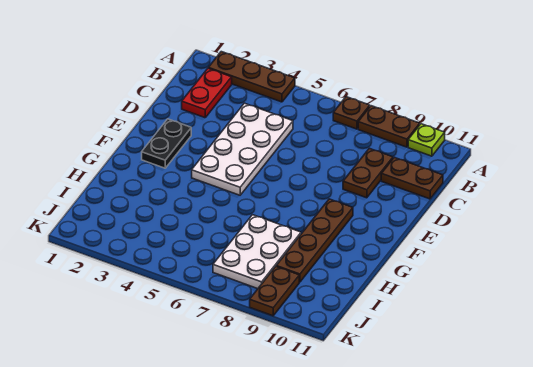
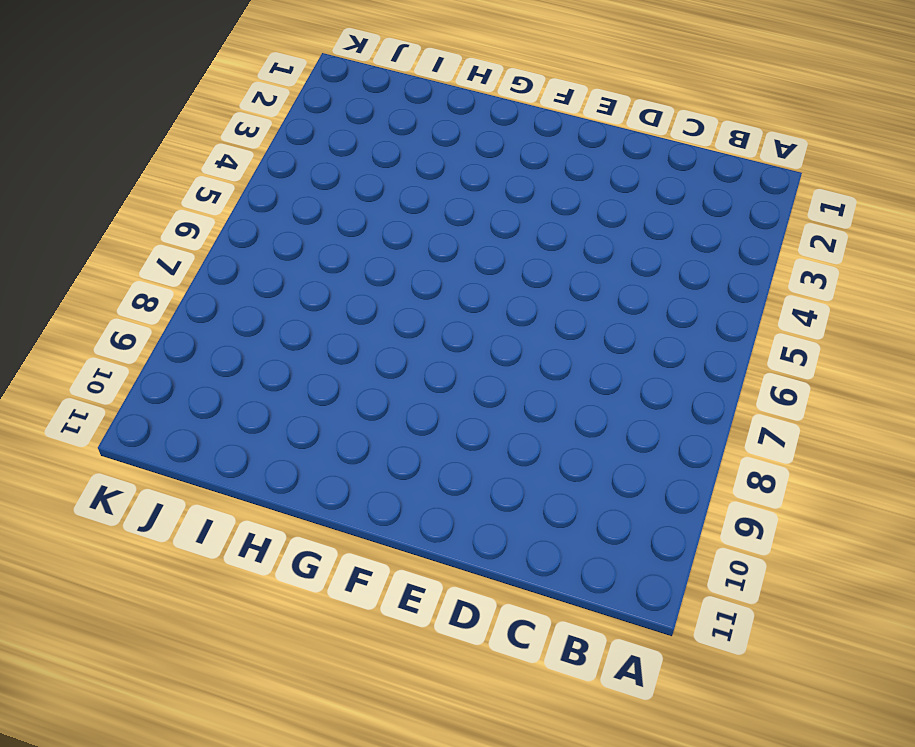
none -> brown plate A2:A4 level 1
none -> brown plate A7 level 1
none -> brown plate A8:A9 level 1

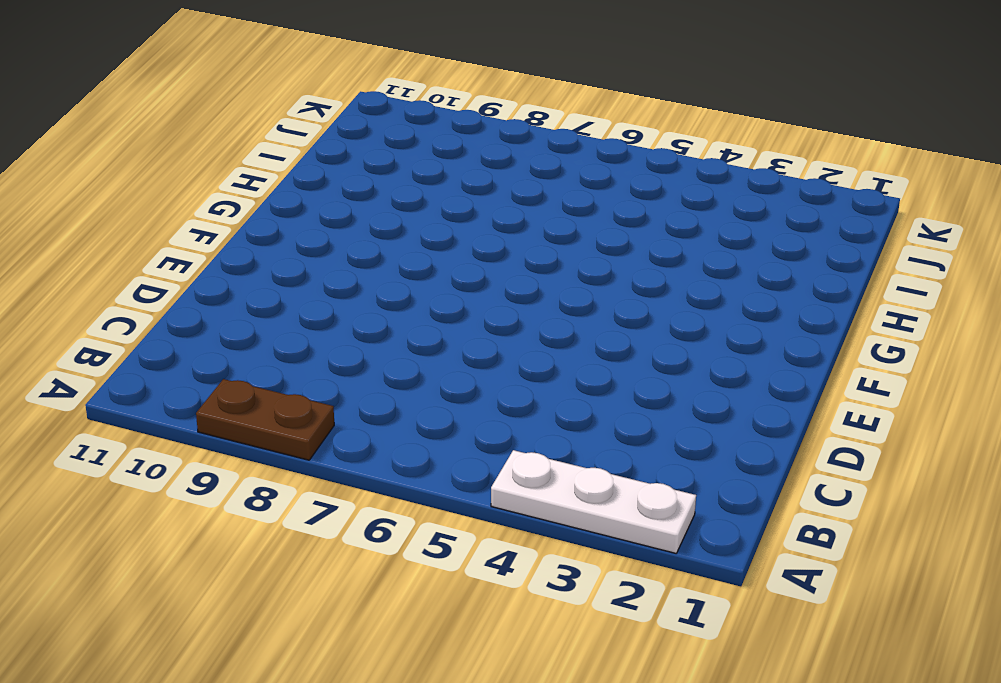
white plate A2:A4 level 1 -> brown plate A2:A4 level 1
none -> brown plate A7 level 1
none -> lime plate A10 level 1
none -> red plate B2:C2 level 1

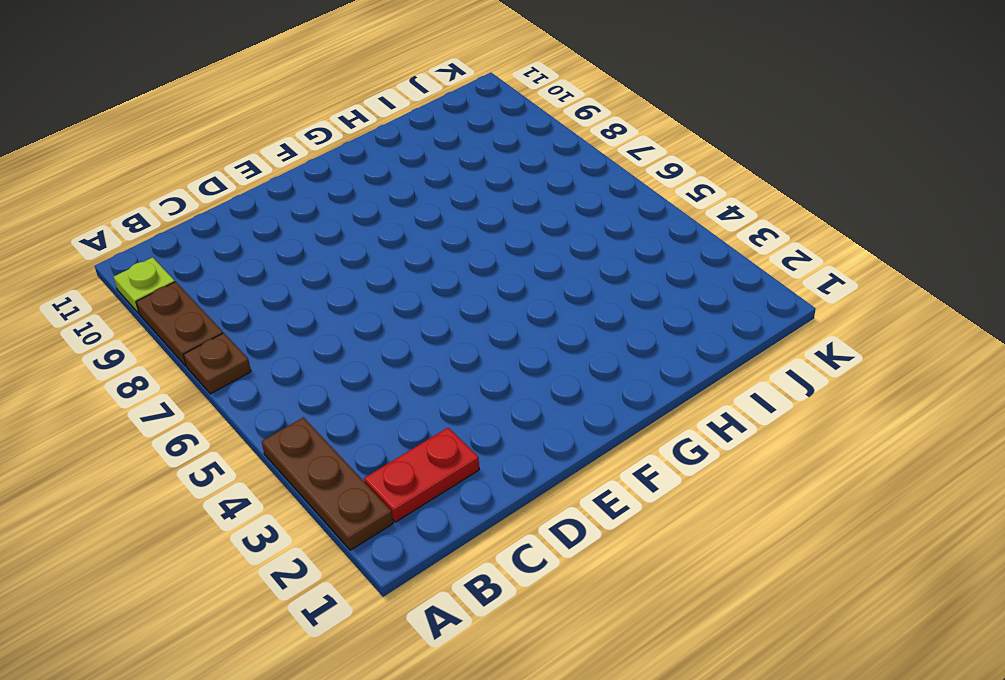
none -> white plate C4:F5 level 1
none -> brown plate C9:D9 level 1
none -> brown plate C10:C11 level 1

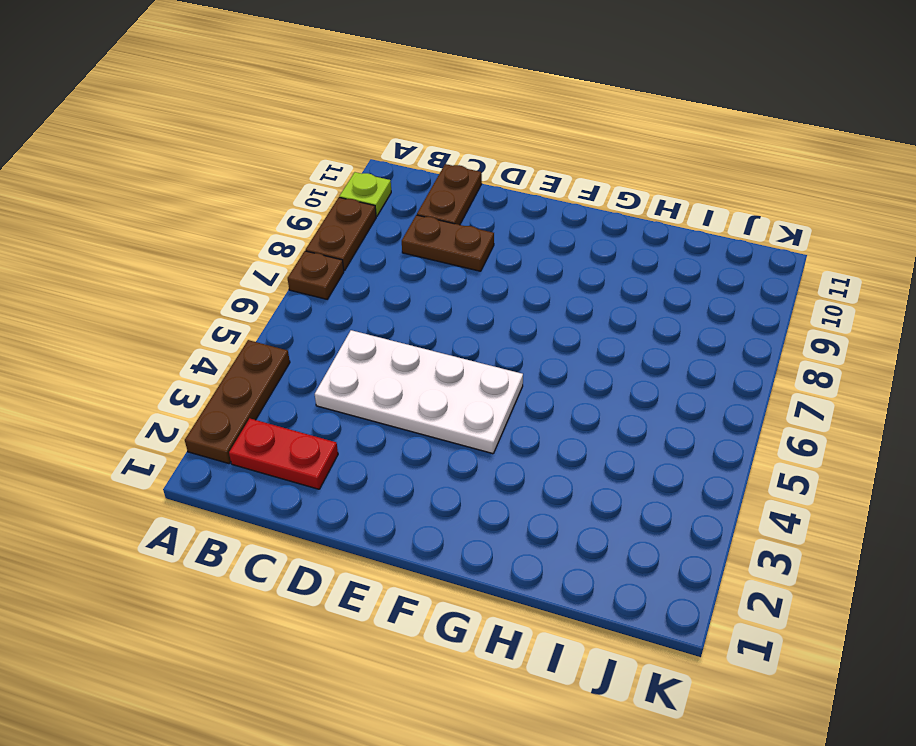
none -> black plate E2:F2 level 1
none -> brown plate F9:I9 level 1
none -> white plate H7:J8 level 1

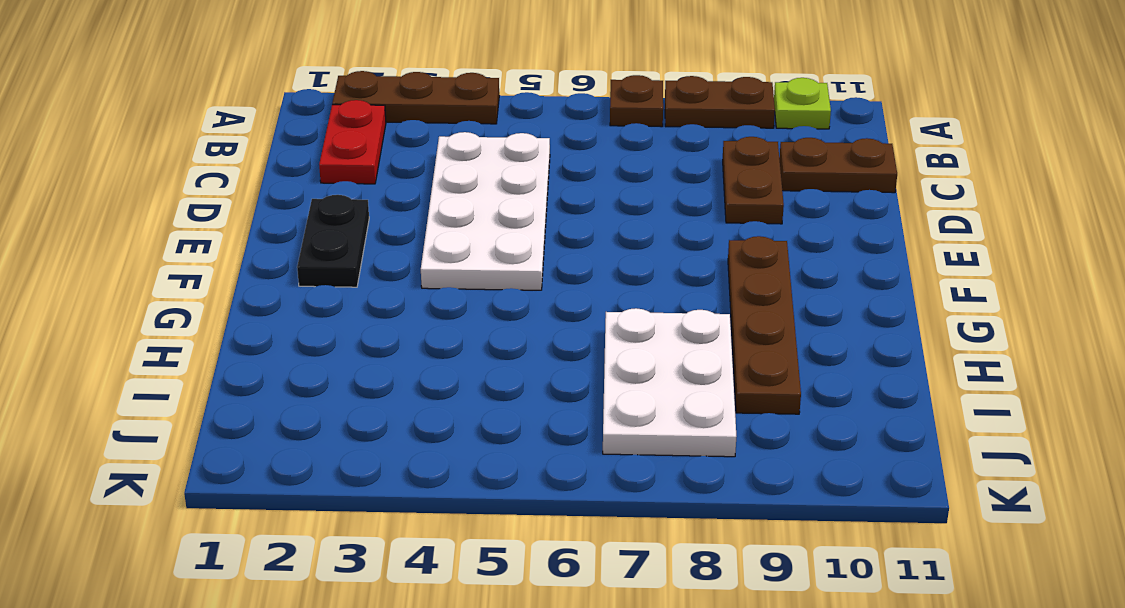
none -> brown plate J9:K9 level 1

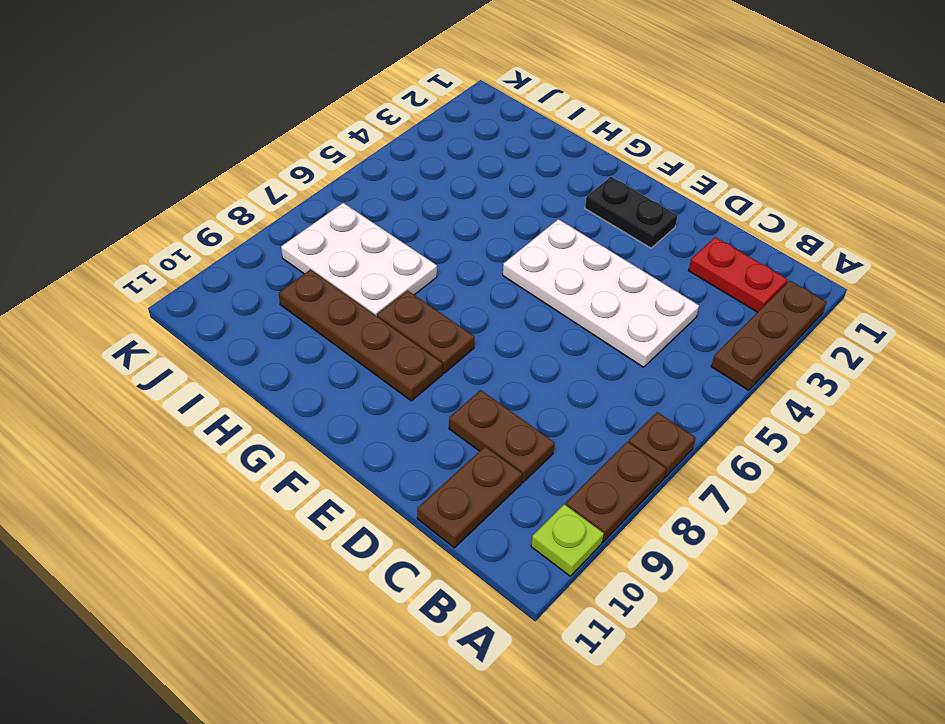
brown plate F8:G8 level 1 -> brown plate J9:K9 level 1

